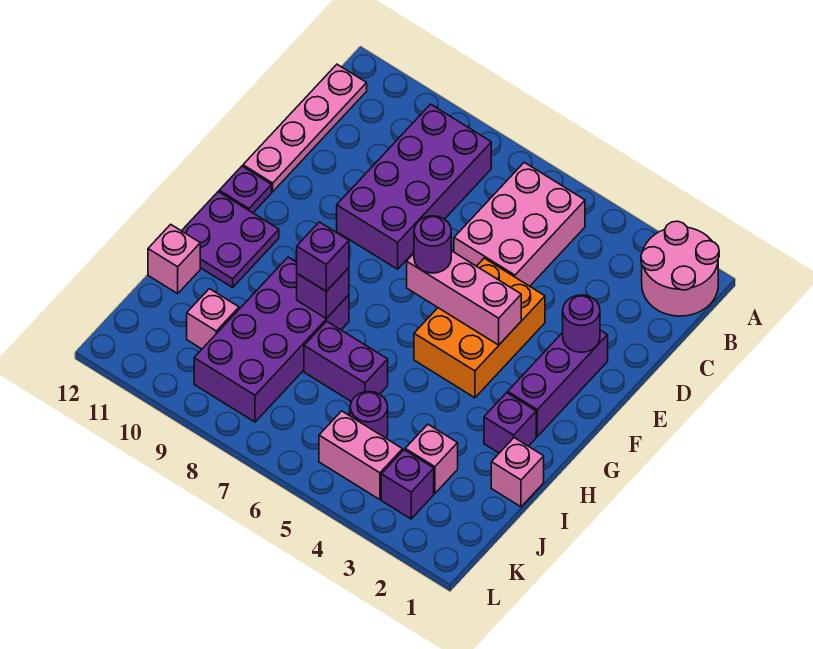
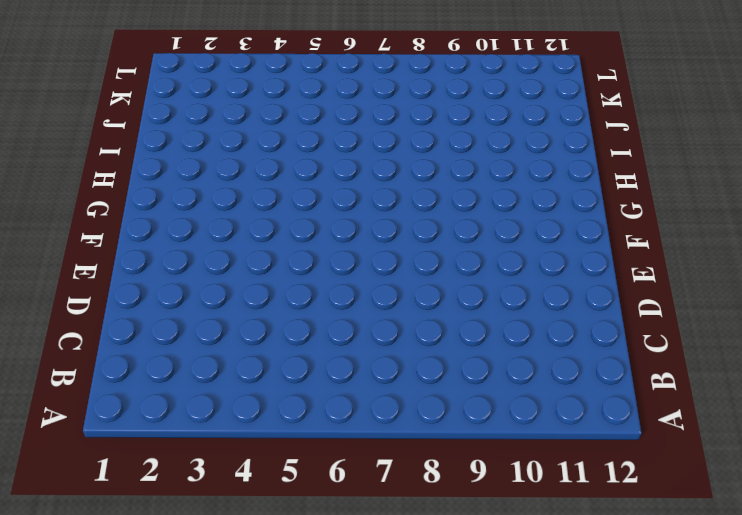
none -> pink round brick A1:B2 level 1
none -> pink brick B5:D6 level 1
none -> purple brick B8:E9 level 1

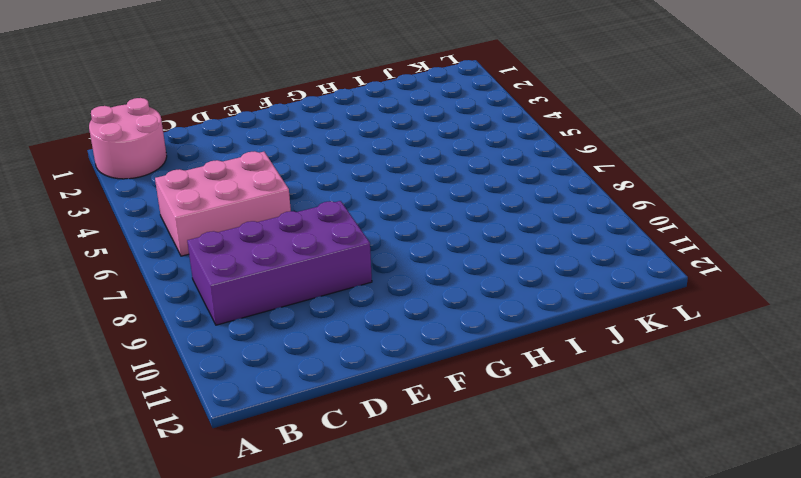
none -> pink plate B12:E12 level 1
none -> purple brick E2:G2 level 1
none -> orange brick E4:G5 level 1

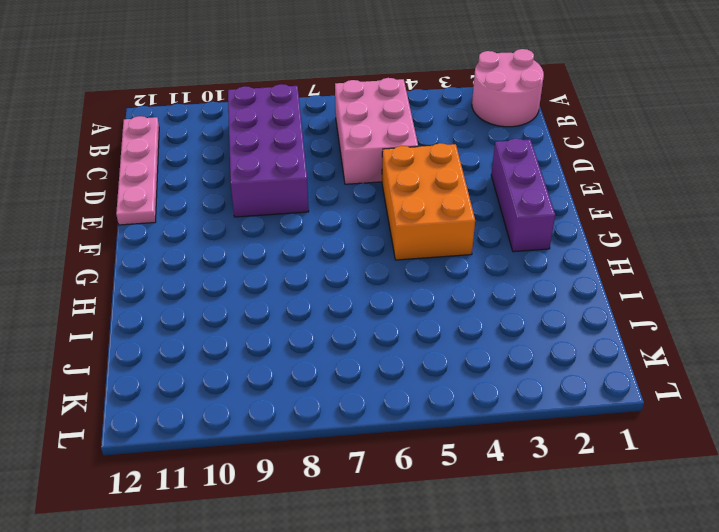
none -> purple plate F12 level 1
none -> purple plate G11:H12 level 1
none -> purple brick H2 level 1

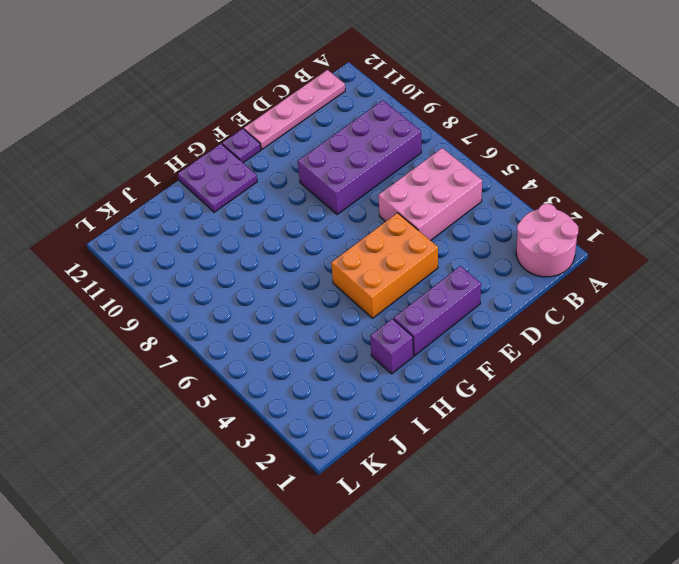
none -> purple brick H8:K9 level 1
none -> pink brick I1 level 1
none -> purple brick I6:I7 level 1

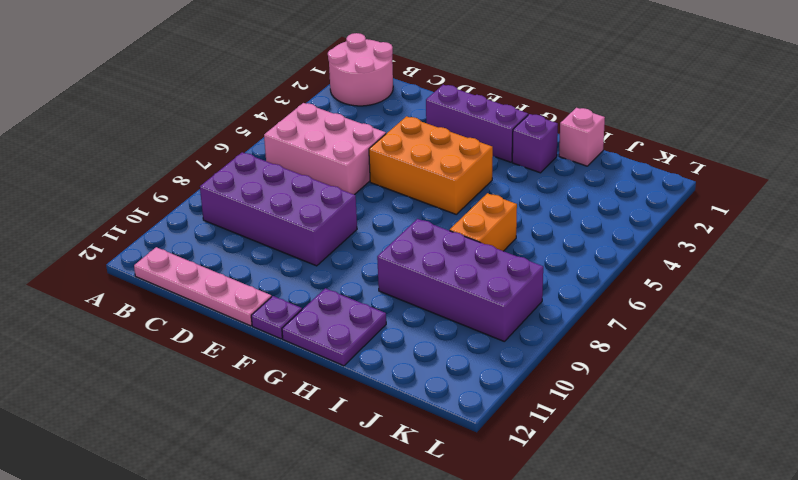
orange brick I6:I7 level 1 -> purple brick I6:I7 level 1
none -> pink brick I12 level 1
none -> pink brick J3 level 1
none -> purple round brick J5 level 1

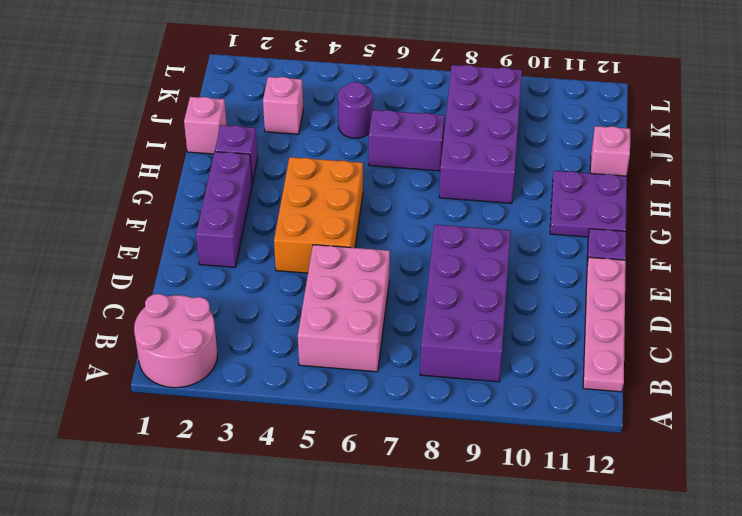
none -> pink brick J10 level 1
none -> purple brick K3 level 1
none -> pink brick K4:K5 level 1

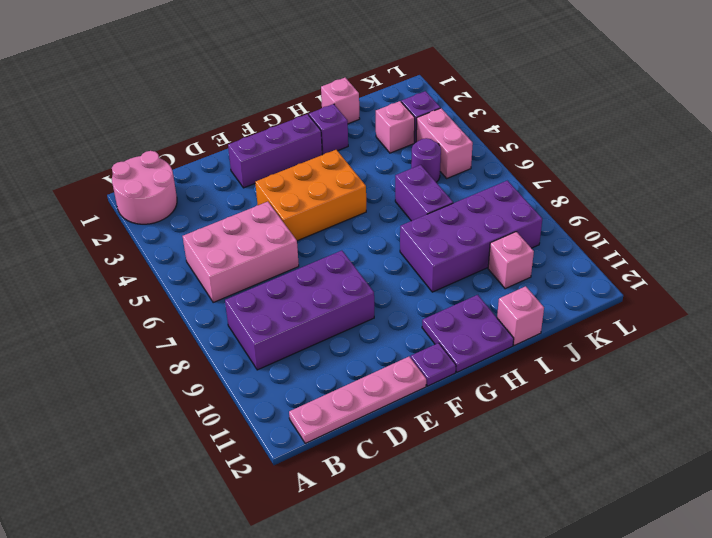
none -> purple round brick E2 level 2
none -> pink brick F4:F6 level 2
none -> purple brick H8 level 2

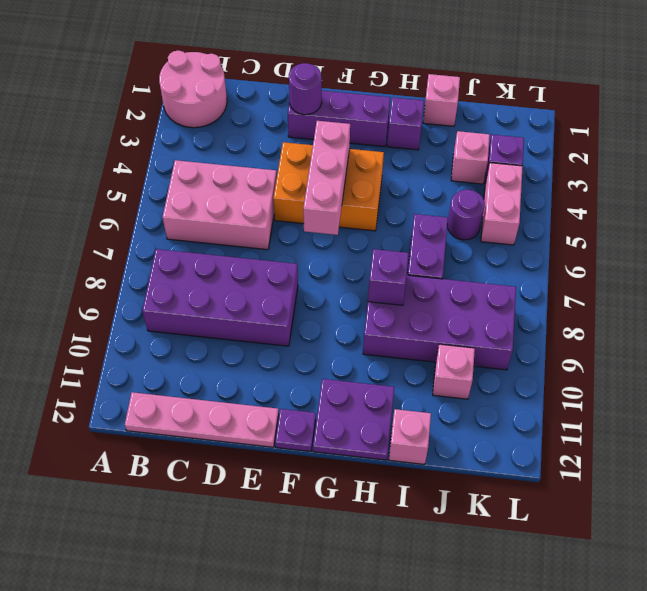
none -> purple round brick F6 level 3
none -> purple brick H8 level 3

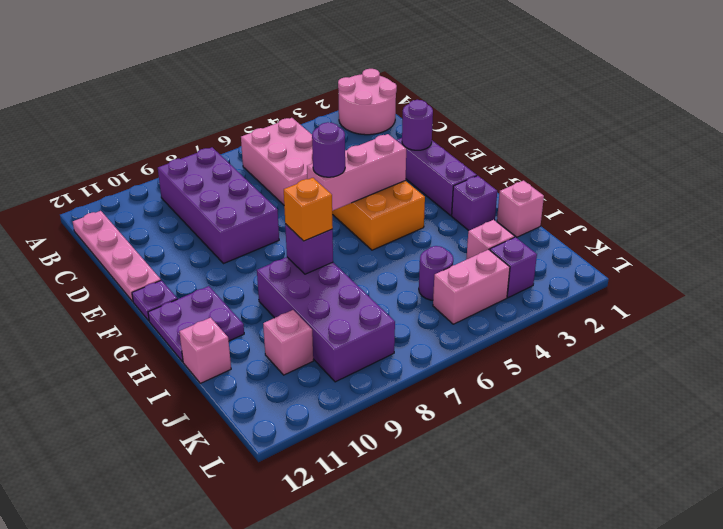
orange brick H8 level 3 -> purple brick H8 level 3
none -> purple brick I6:I7 level 1

